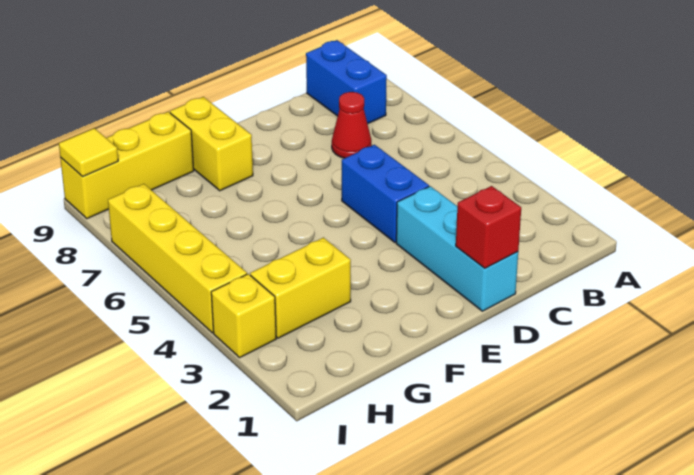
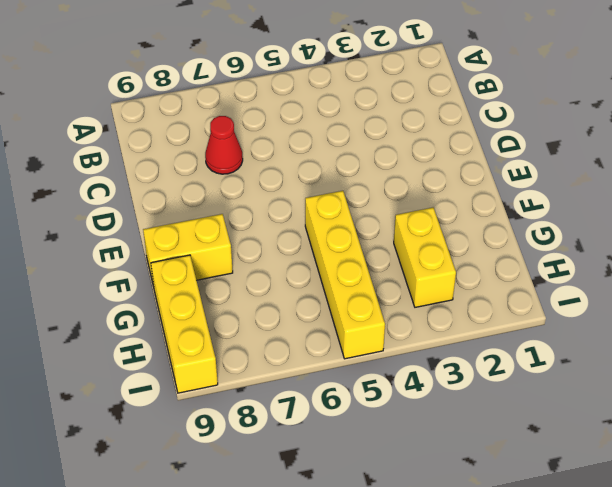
yellow brick F5:I5 level 1 -> yellow brick I4:I7 level 1
none -> blue brick B8:B9 level 1
none -> cyan brick D1:D3 level 1

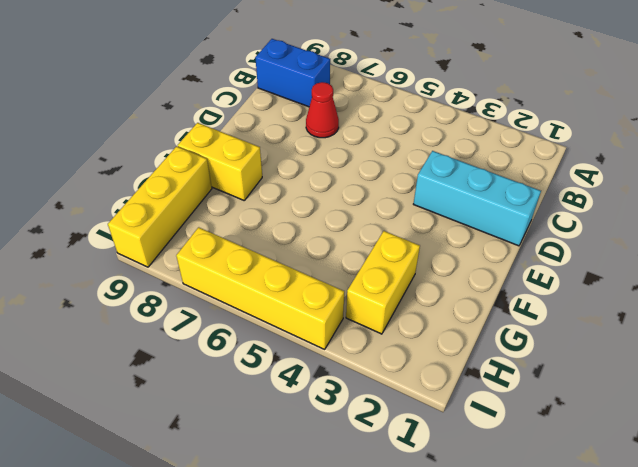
none -> blue brick D4:D5 level 1
none -> yellow brick I3 level 1

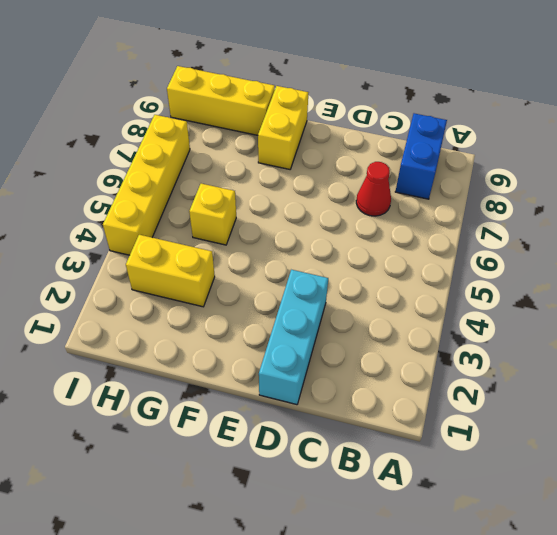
yellow brick G5 level 1 -> yellow brick I3 level 1
none -> blue brick D4:D5 level 1
none -> red brick D1 level 2

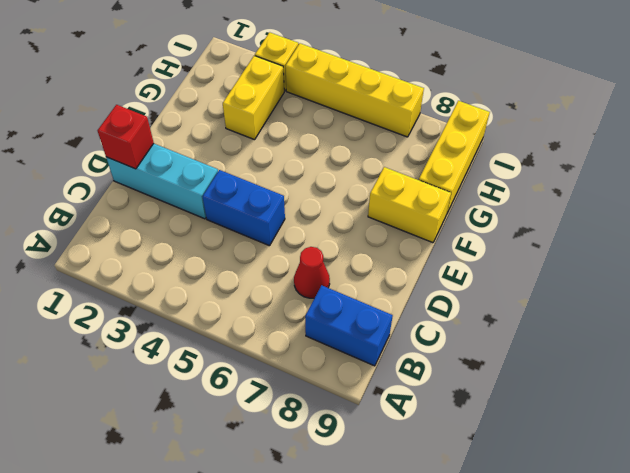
none -> yellow tile I9 level 2

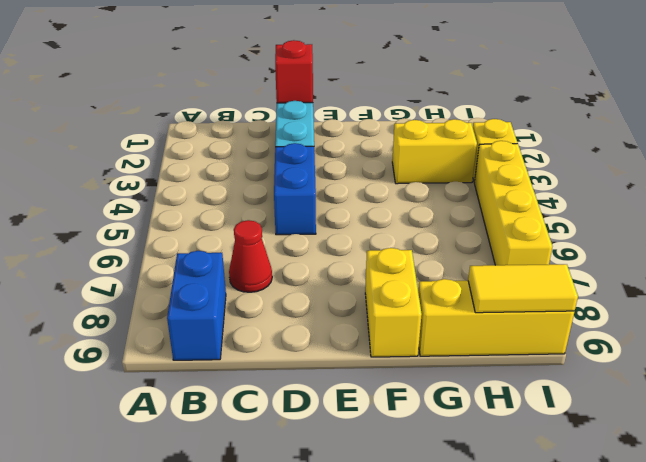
yellow tile H9:I9 level 2 -> yellow tile I9 level 2

